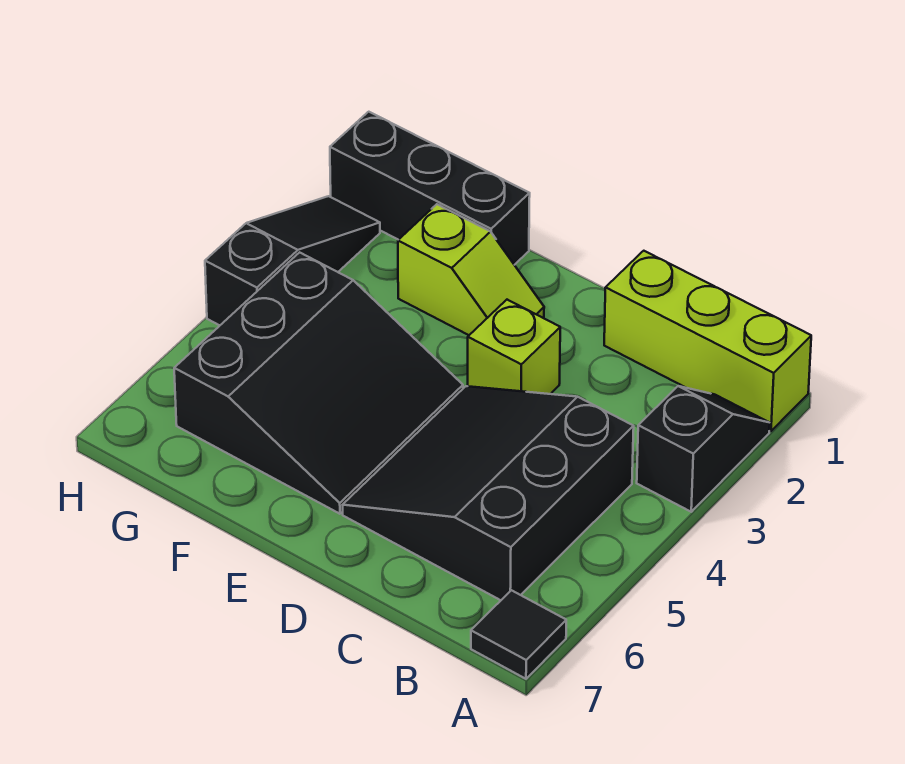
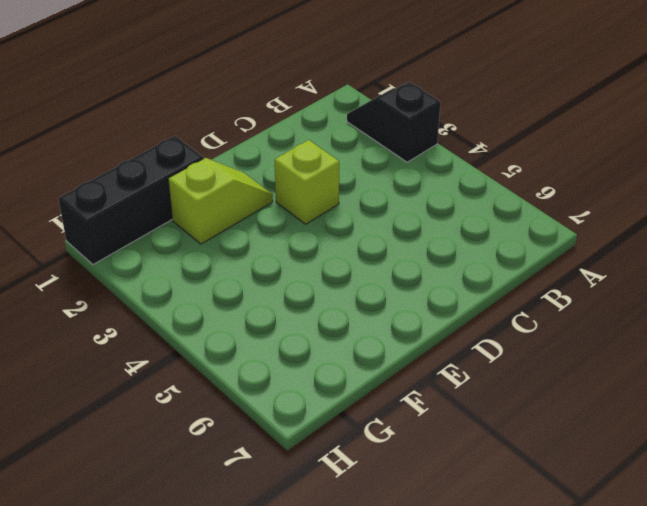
none -> lime brick A1:C1 level 1
none -> black tile A7 level 1

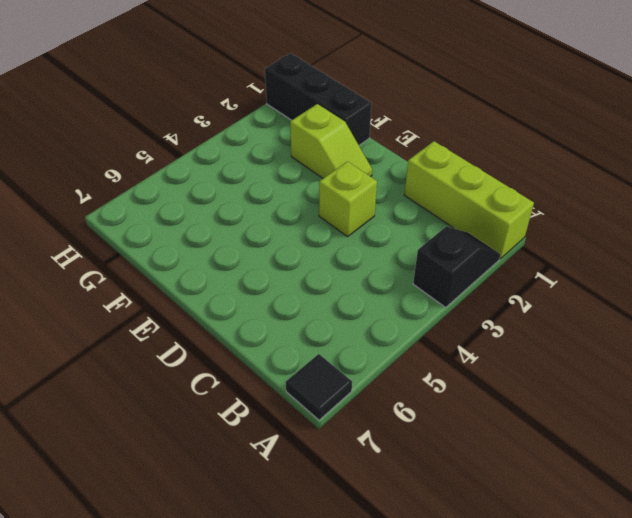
none -> black slope B4:D6 level 1 top B
none -> black slope E4:G6 level 1 top G

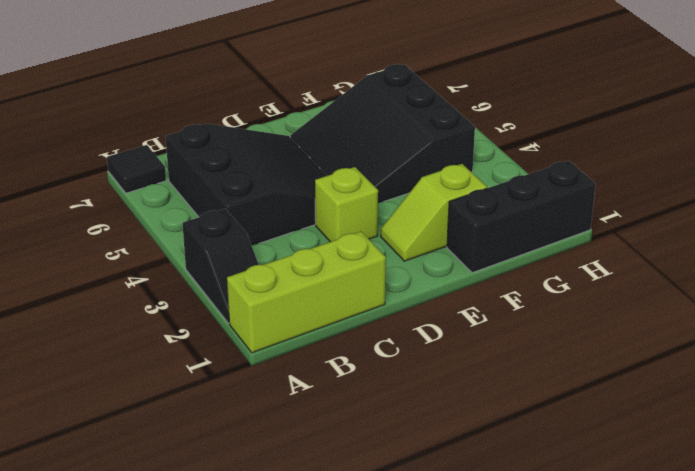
none -> black slope H2:H4 level 1 top 4

